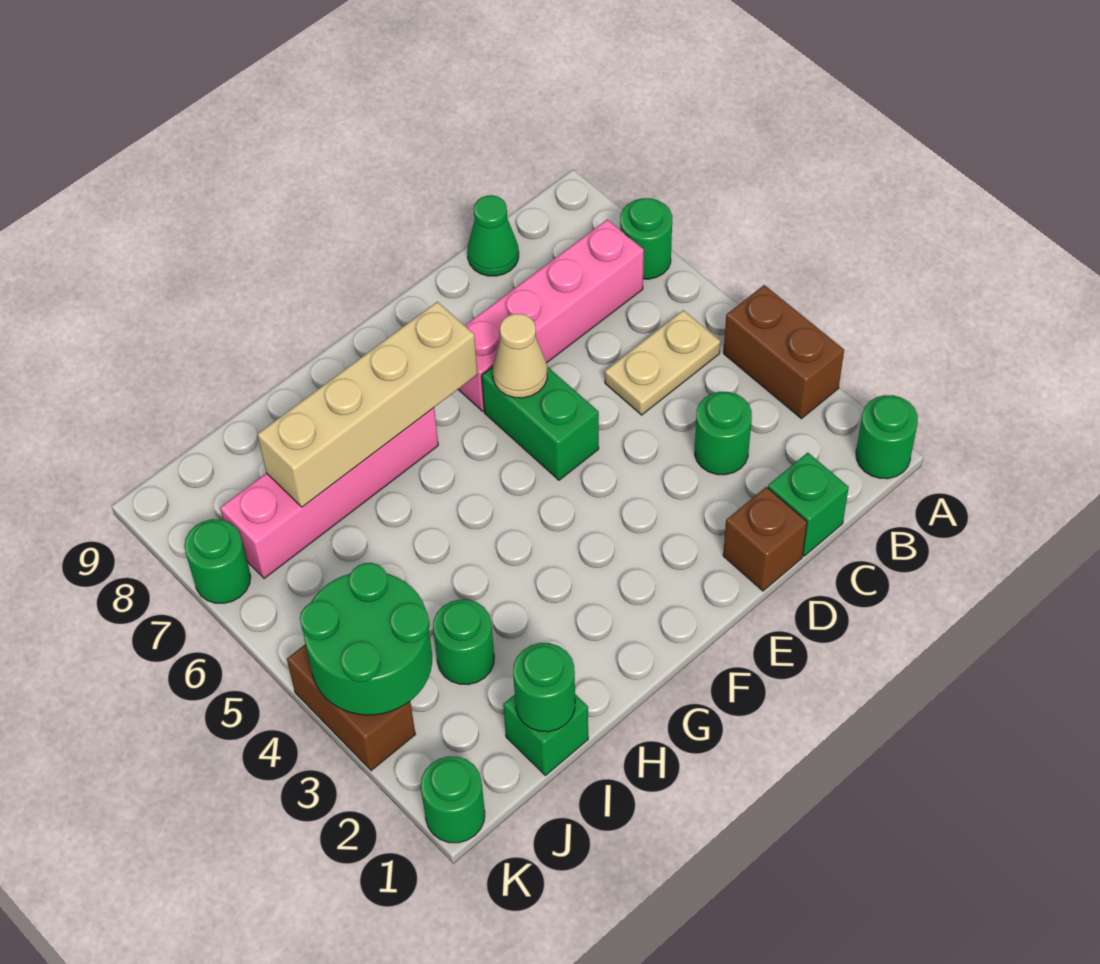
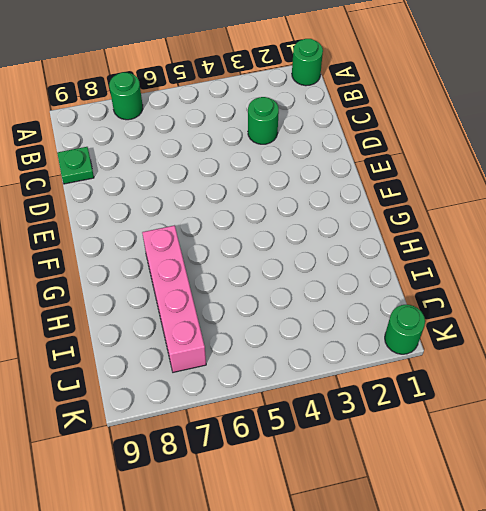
green plate C9 level 1 -> green cone C9 level 1
none -> brown brick A3:A4 level 1
none -> tan plate B5:C5 level 1
none -> pink brick B7:E7 level 1

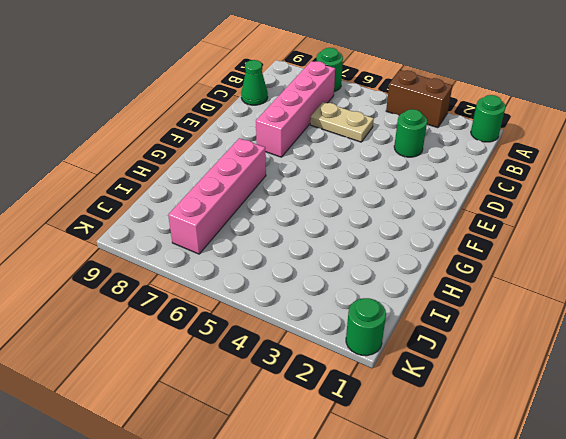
tan plate C5:C6 level 1 -> tan plate B5:C5 level 1
none -> green brick C1 level 1
none -> brown brick D1 level 1
none -> green brick E5:E6 level 1

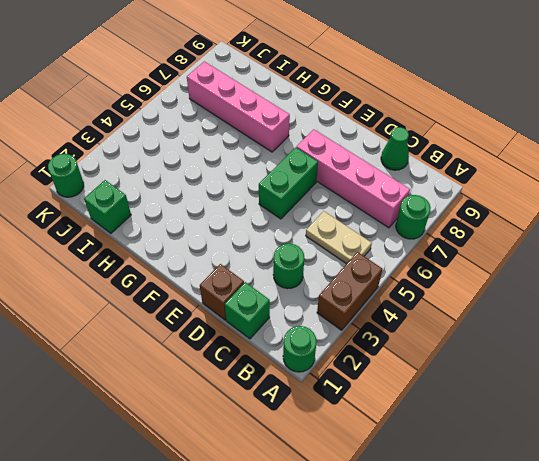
none -> green round brick I3 level 1
none -> brown brick K3:K4 level 1
none -> green round brick K7 level 1

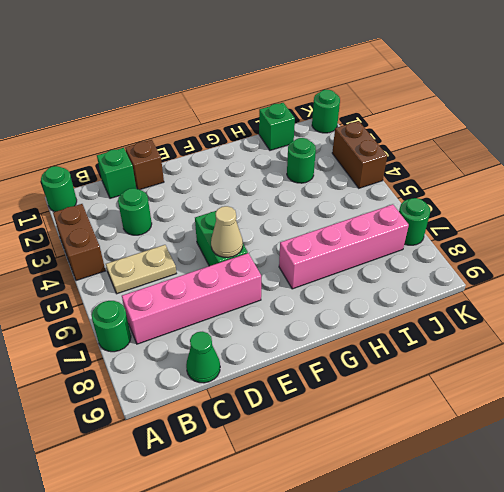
none -> tan brick F7:I7 level 2
none -> green round brick I1 level 2
none -> green round brick J3:K4 level 2

